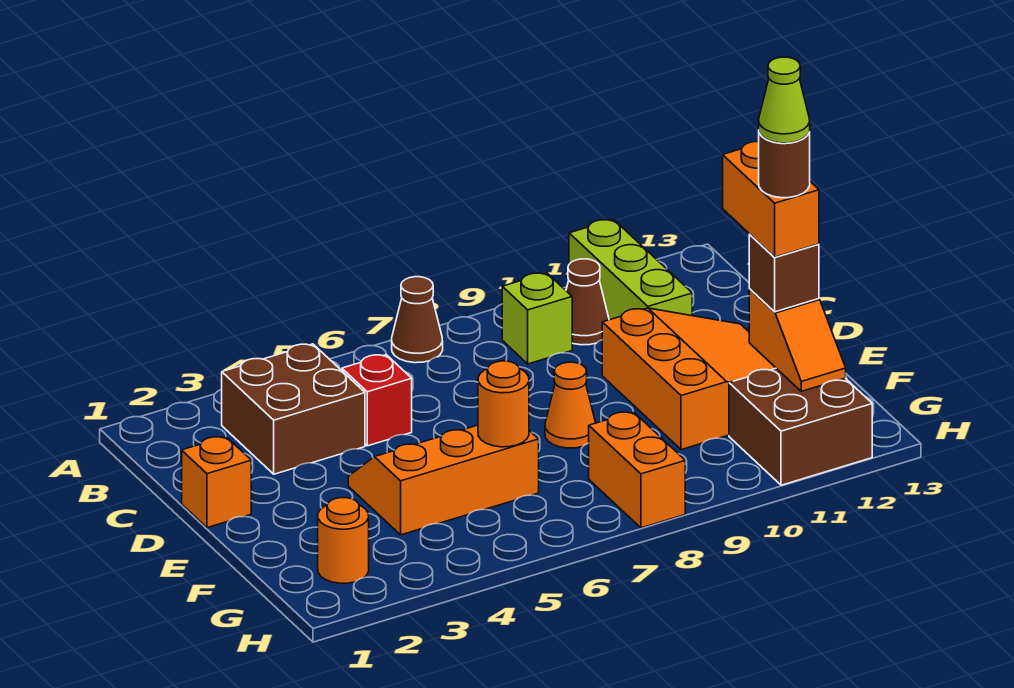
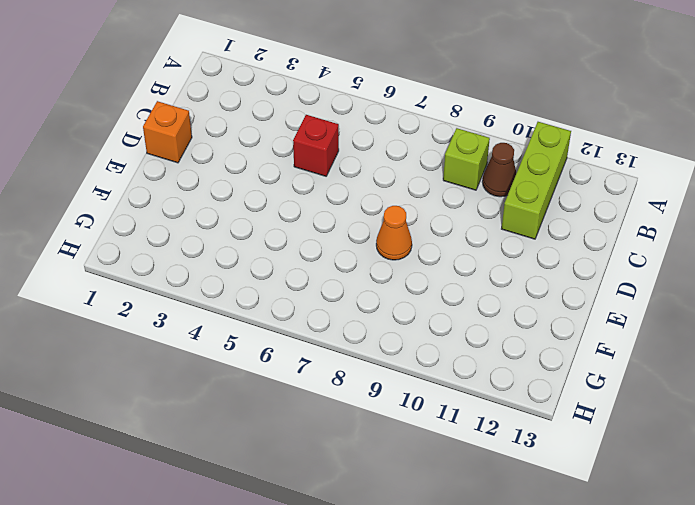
none -> brown cone A7 level 1
none -> brown brick B3:C4 level 1
none -> orange slope D10:F12 level 1 top 10

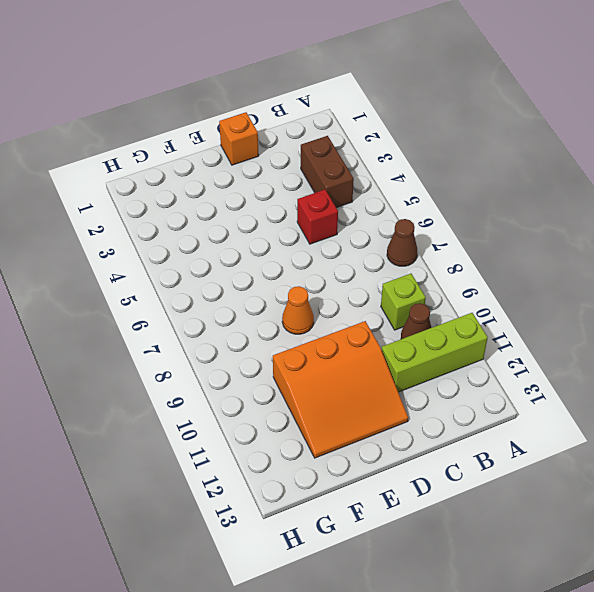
brown brick B3:B4 level 1 -> brown brick B3:C4 level 1
none -> orange slope E4:F6 level 1 top F
none -> orange round brick G2 level 1
none -> orange brick G8:H8 level 1

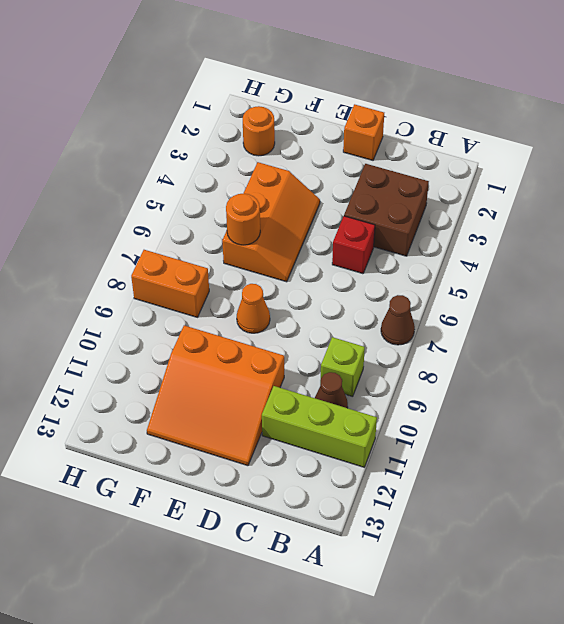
none -> brown brick G11:H12 level 1
none -> orange slope F12:G12 level 2 top F
none -> brown brick F12 level 3

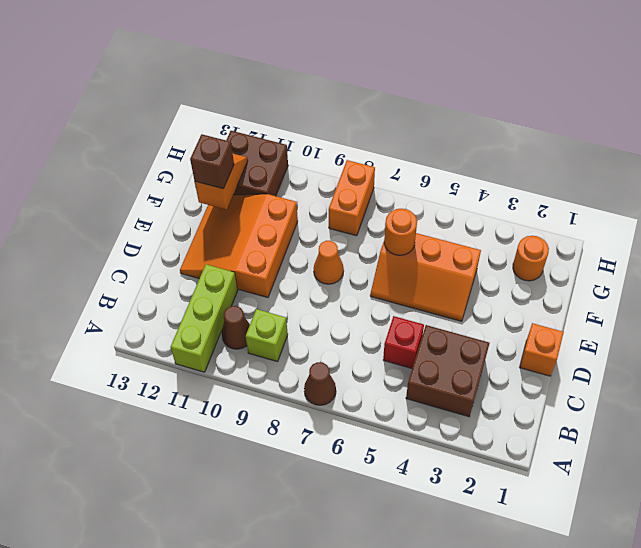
none -> orange brick E12:F12 level 4
none -> brown round brick F12 level 5
none -> lime cone F12 level 6

